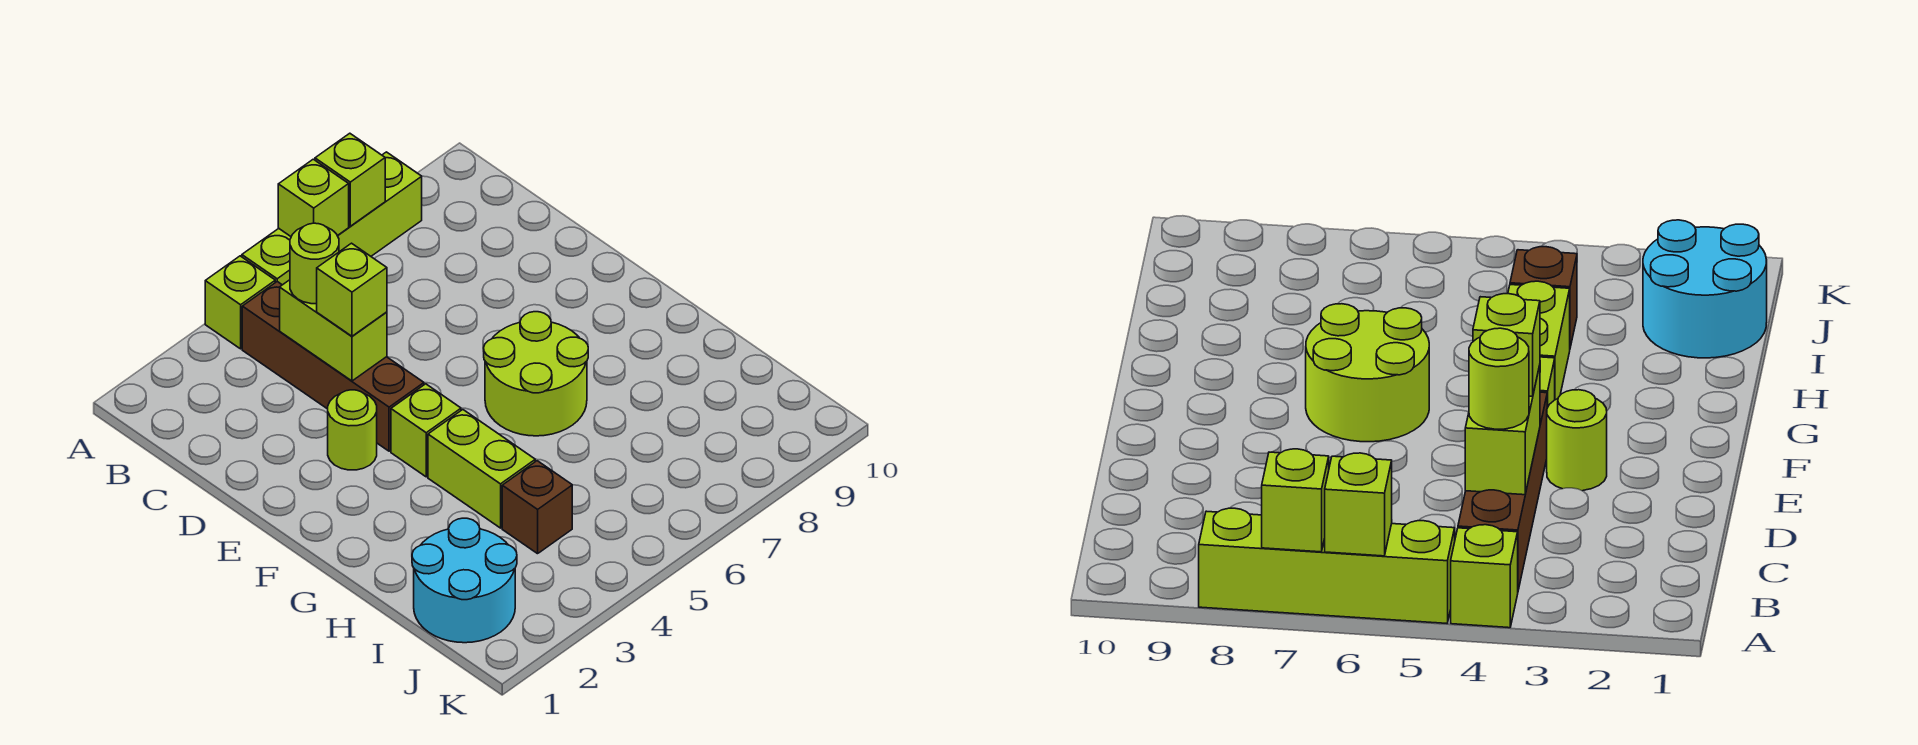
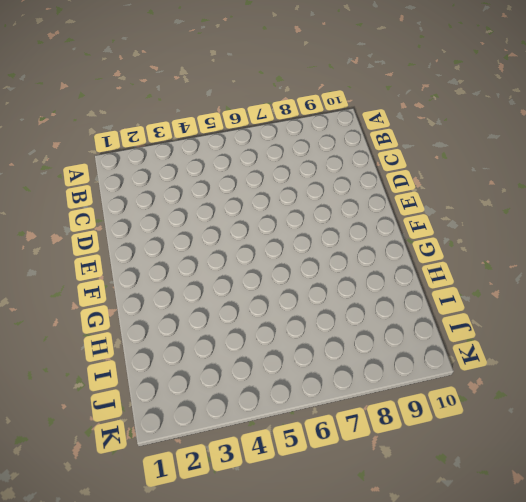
none -> lime brick A4 level 1
none -> lime brick A5:A8 level 1
none -> brown brick B4:E4 level 1

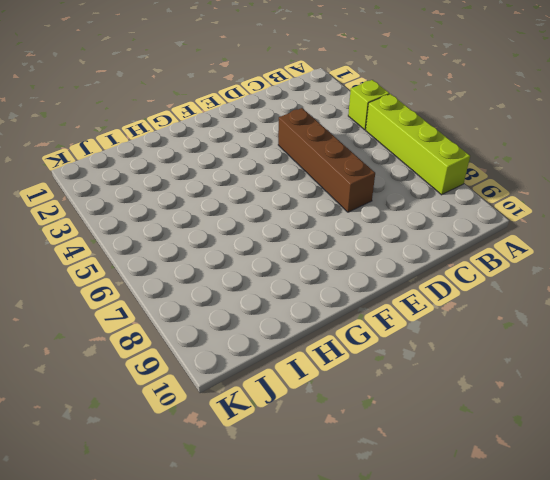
brown brick D4:D7 level 1 -> brown brick B4:E4 level 1
none -> lime round brick E3 level 1
none -> lime brick F4 level 1
none -> lime round brick F6:G7 level 1

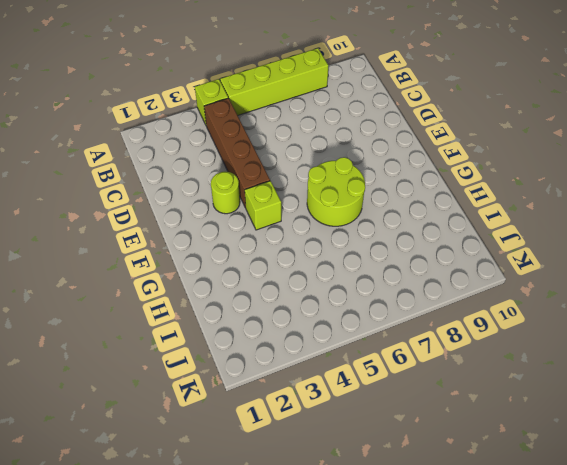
none -> lime brick G4:H4 level 1
none -> cyan round brick I1:J2 level 1
none -> brown brick I4 level 1

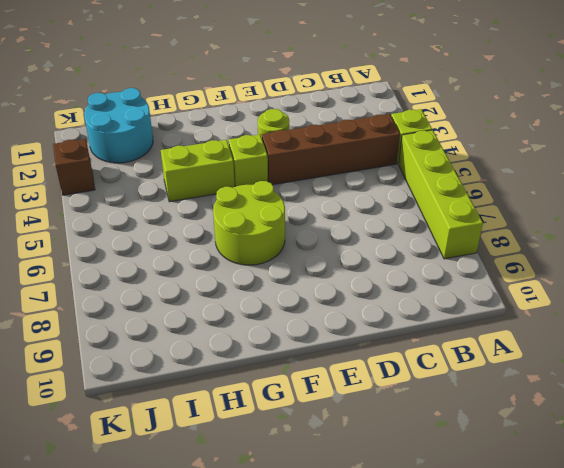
brown brick K3 level 1 -> brown brick I4 level 1
none -> lime brick A6 level 2
none -> lime brick A7 level 2
none -> lime brick C4:D4 level 2

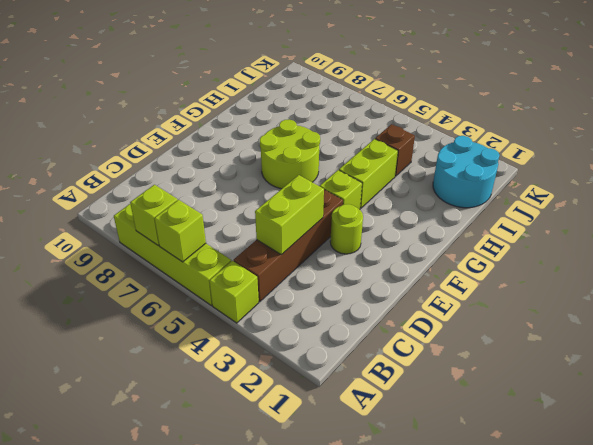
none -> lime round brick C4 level 3
none -> lime brick D4 level 3

